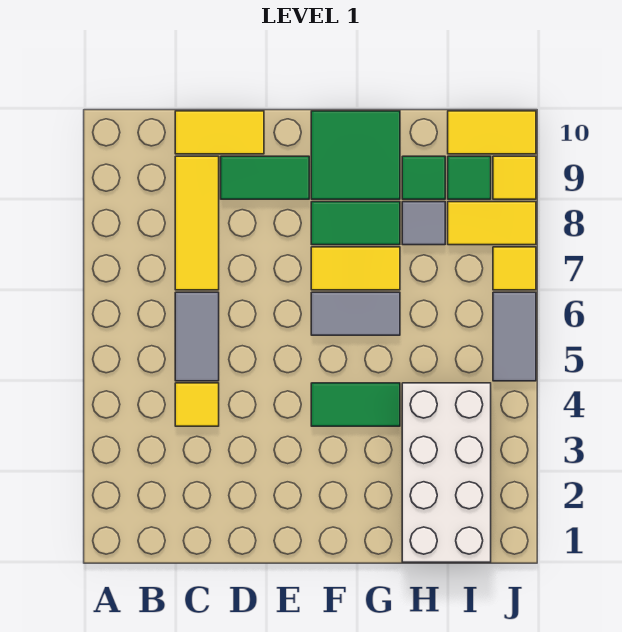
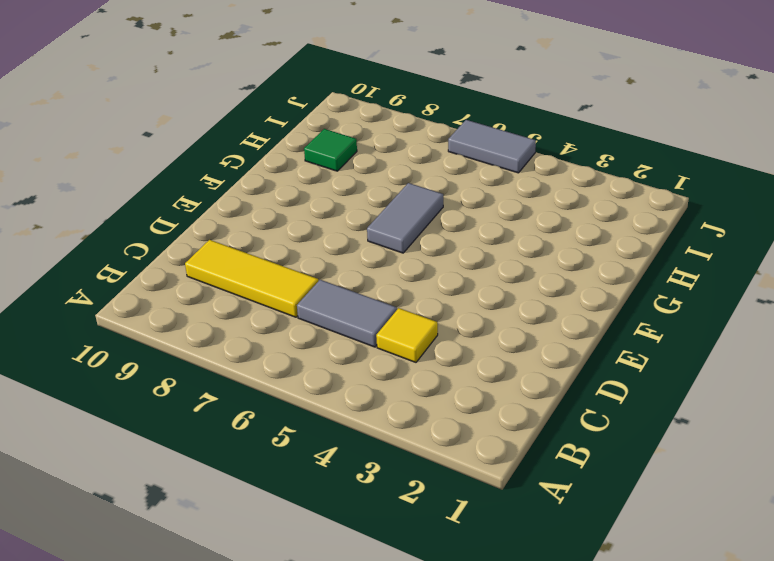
none -> yellow tile C10:D10 level 1
none -> green tile D9:E9 level 1
none -> green tile F4:G4 level 1

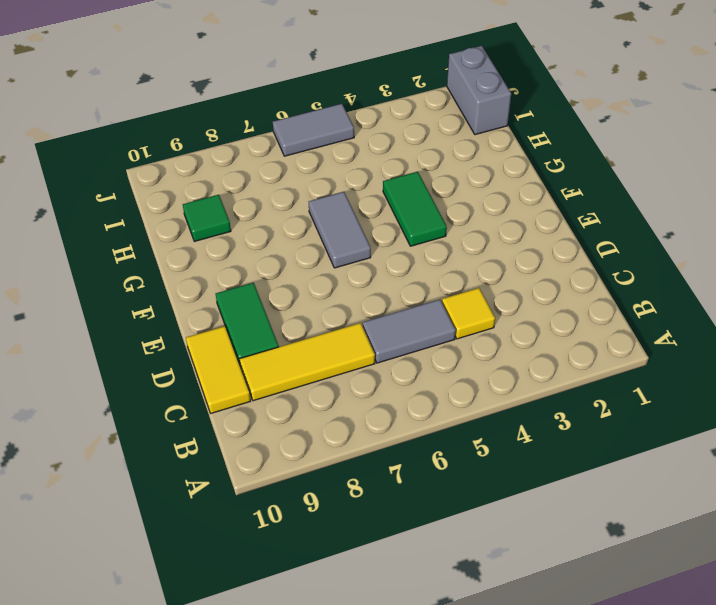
grey brick I1:J1 level 1 -> white brick H1:I4 level 1
none -> yellow tile F7:G7 level 1
none -> green tile F8:G8 level 1
none -> green tile F9:G10 level 1

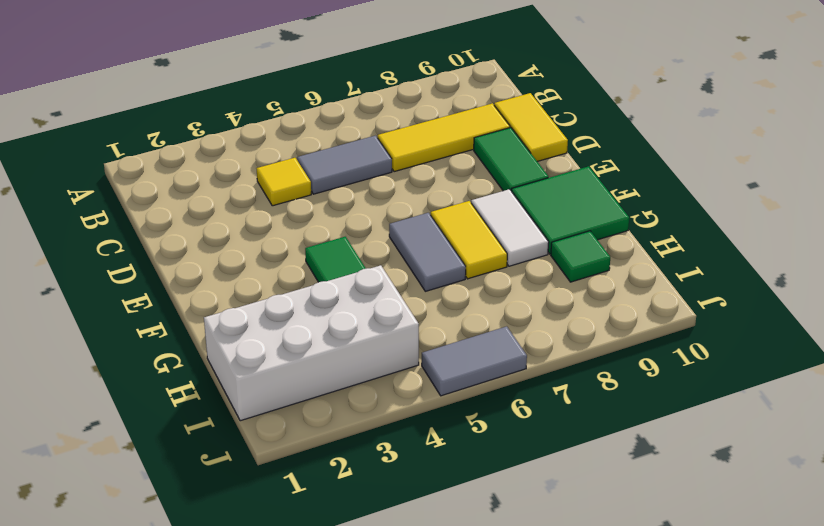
white tile F8:G8 level 1 -> green tile F8:G8 level 1
none -> grey tile H8 level 1
none -> yellow tile I8:J8 level 1
none -> green tile I9 level 1

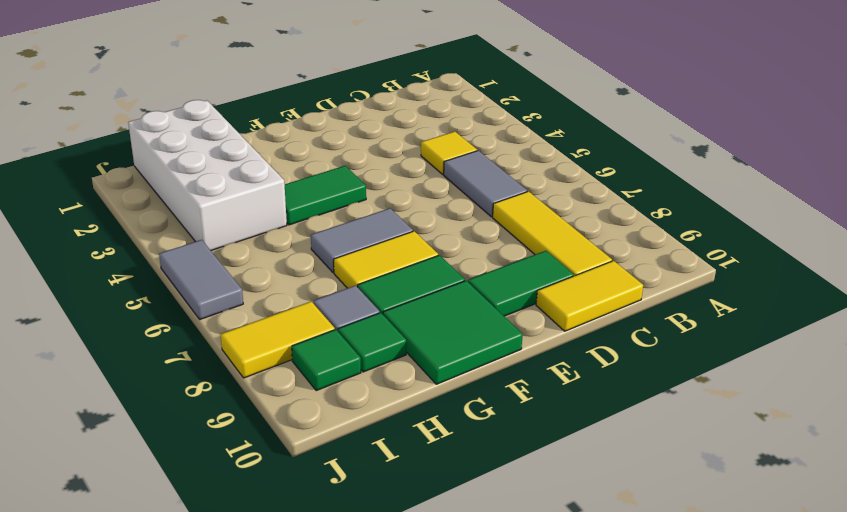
none -> yellow tile I10:J10 level 1
none -> yellow tile J7 level 1
none -> yellow tile J9 level 1

